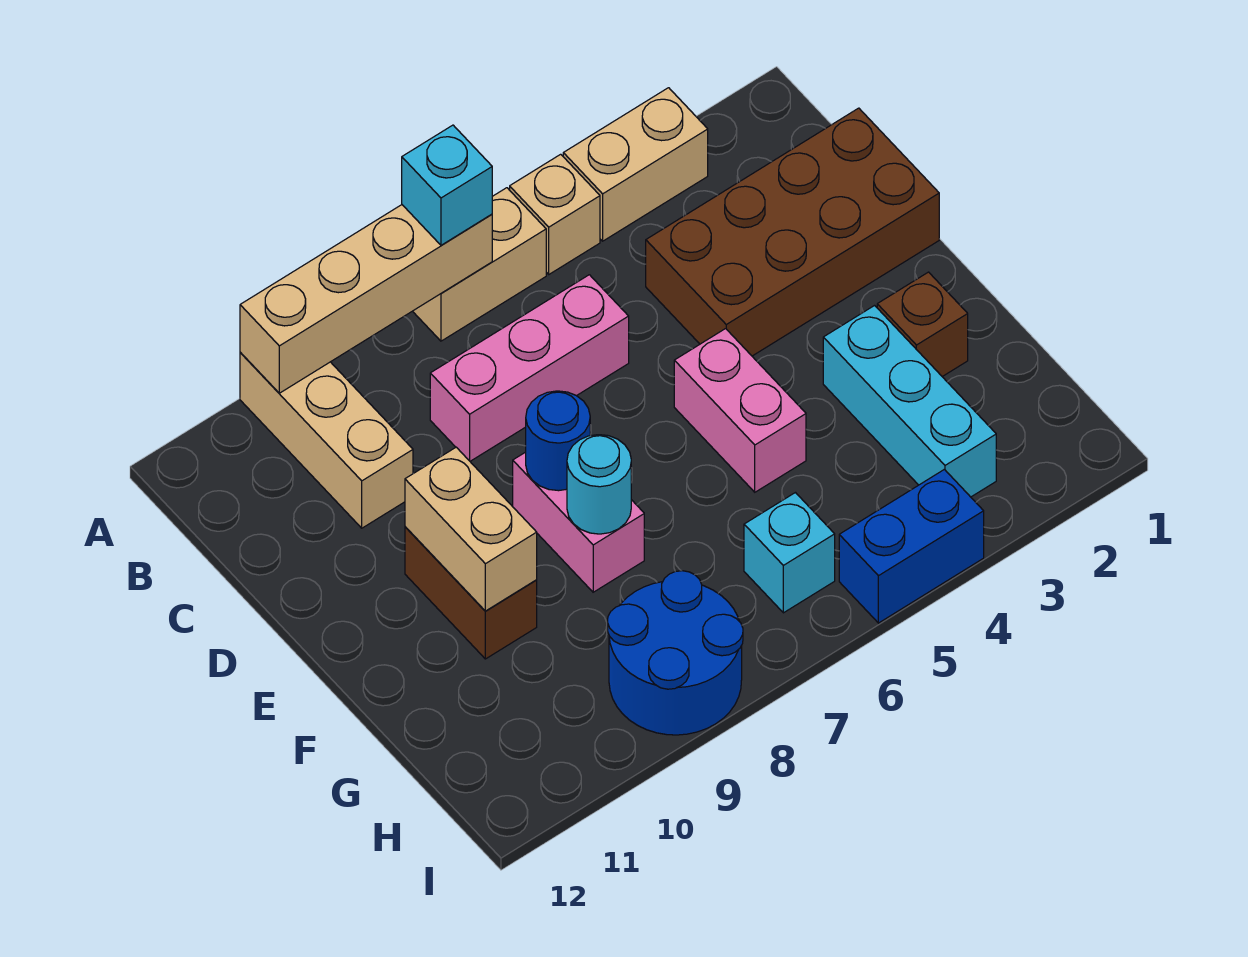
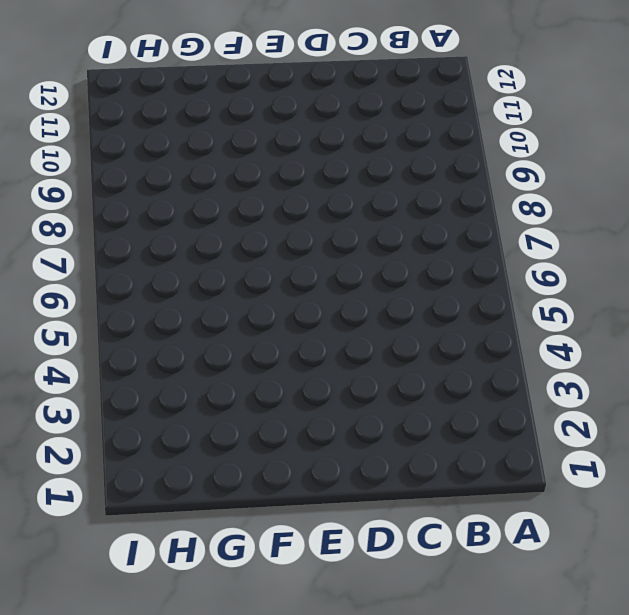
none -> tan brick A3:A4 level 1
none -> tan brick A5 level 1
none -> tan brick A6:A7 level 1

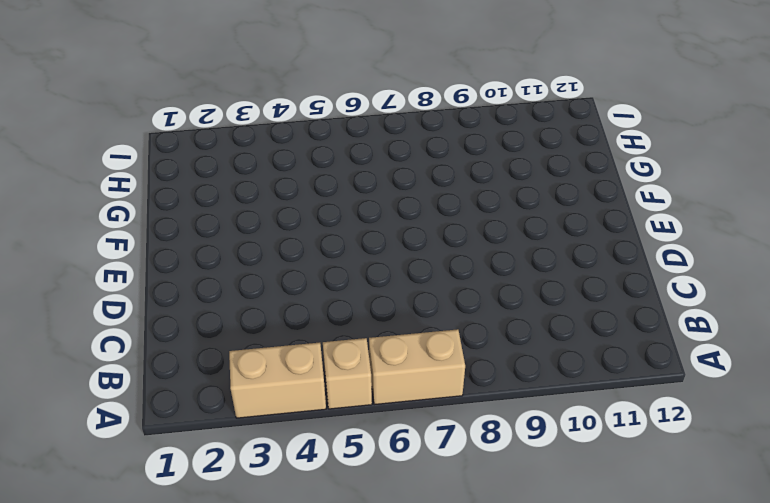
none -> tan brick A10:C10 level 1
none -> brown brick C1:D4 level 1
none -> pink brick C6:C8 level 1

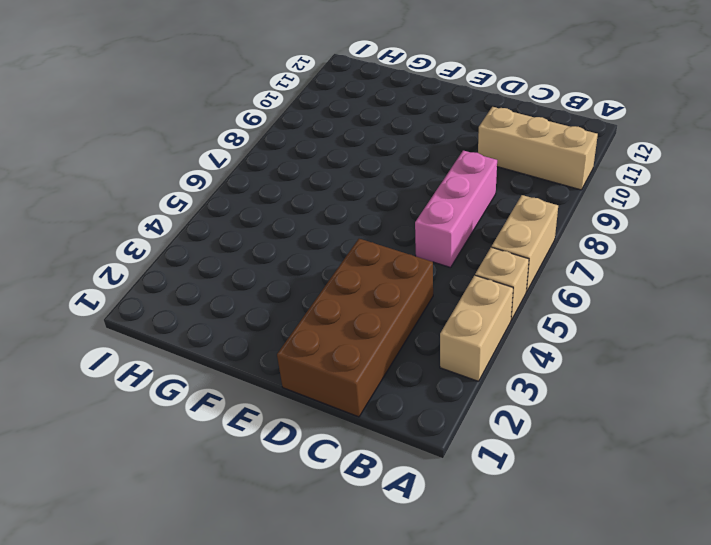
none -> pink brick E5:F5 level 1
none -> pink brick E8:F8 level 1
none -> brown brick E10:F10 level 1

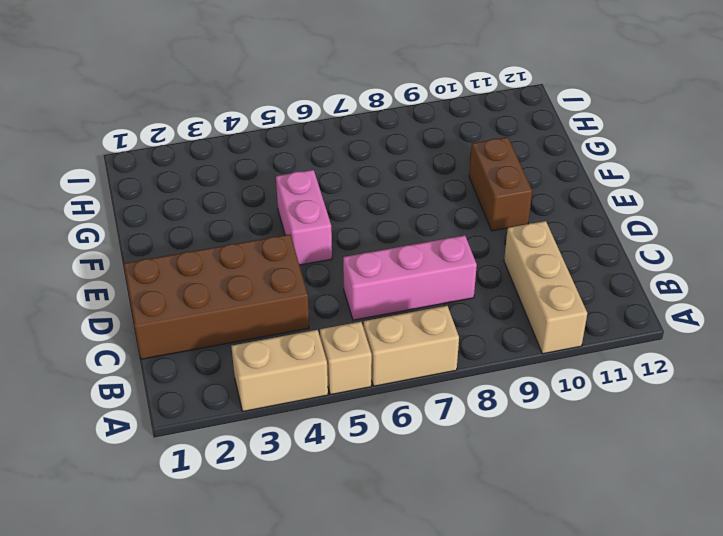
none -> pink brick E8:F8 level 1
none -> brown brick F2 level 1
none -> cyan brick F3:H3 level 1

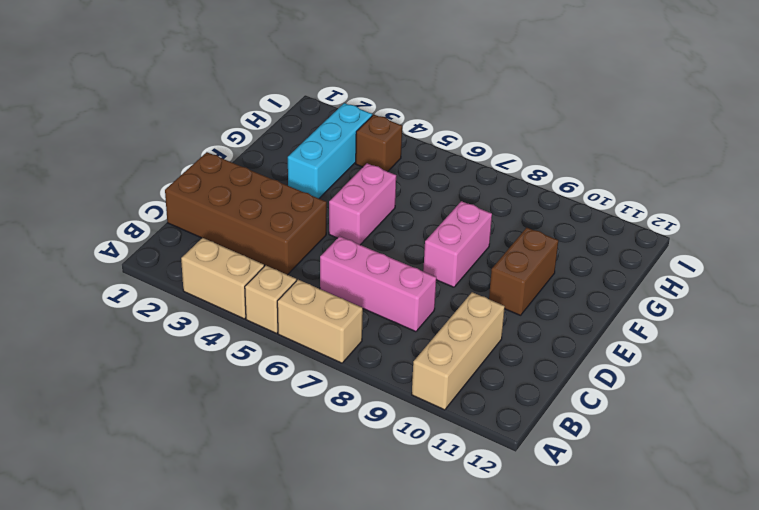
brown brick H4 level 1 -> brown brick F2 level 1
none -> cyan brick H6 level 1
none -> blue round brick H8:I9 level 1
none -> blue brick I4:I5 level 1

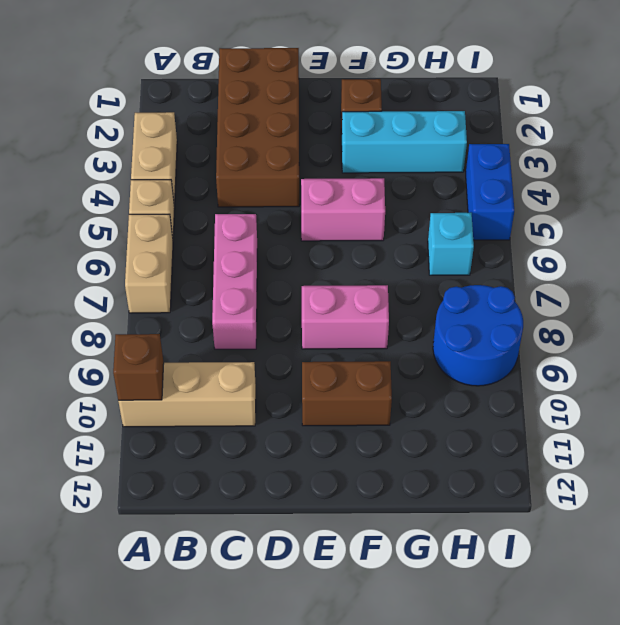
brown brick A10 level 2 -> tan brick A7:A10 level 2
none -> blue round brick E8 level 2
none -> tan brick E10:F10 level 2
none -> cyan round brick F8 level 2

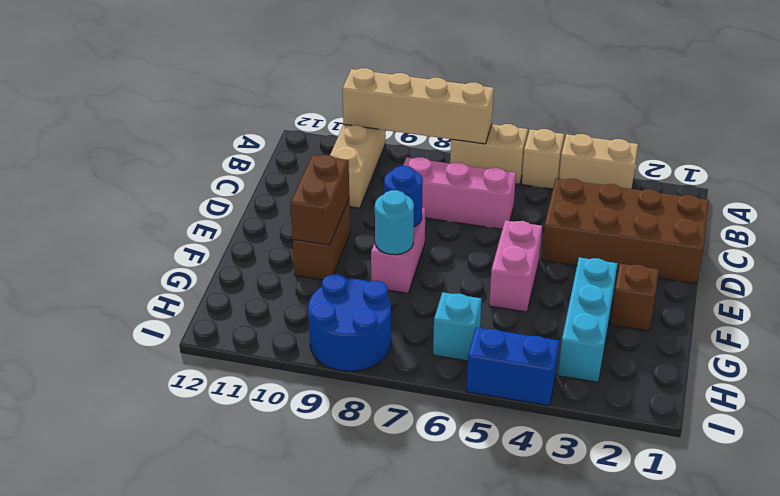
brown brick E10:F10 level 2 -> tan brick E10:F10 level 2
none -> cyan brick A7 level 3

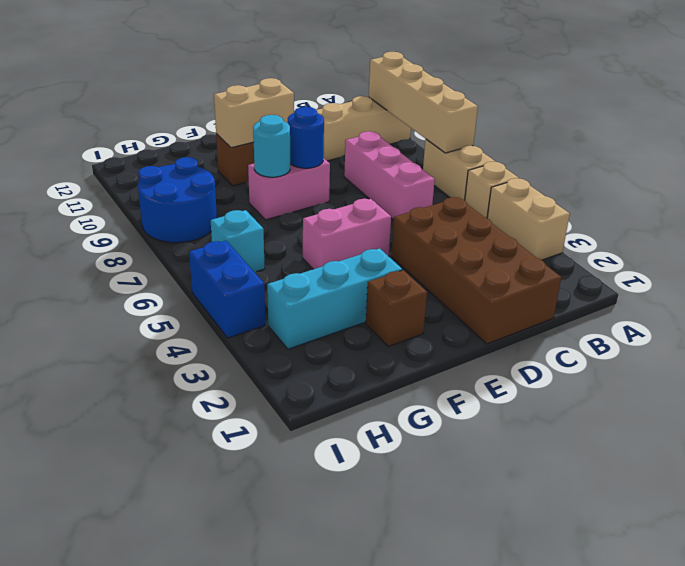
none -> cyan brick A7 level 3

